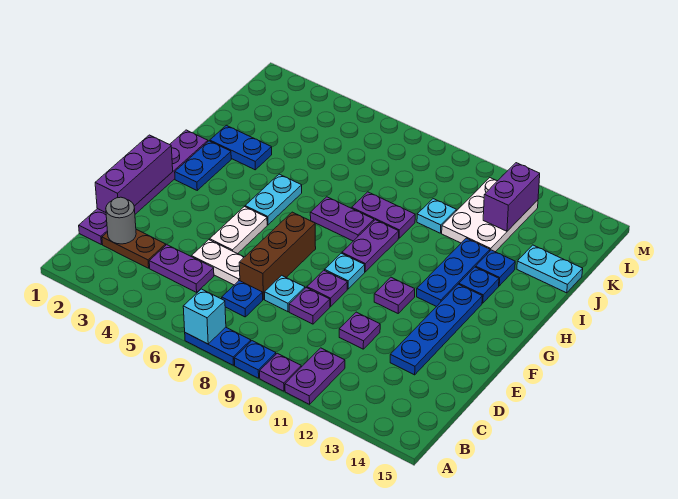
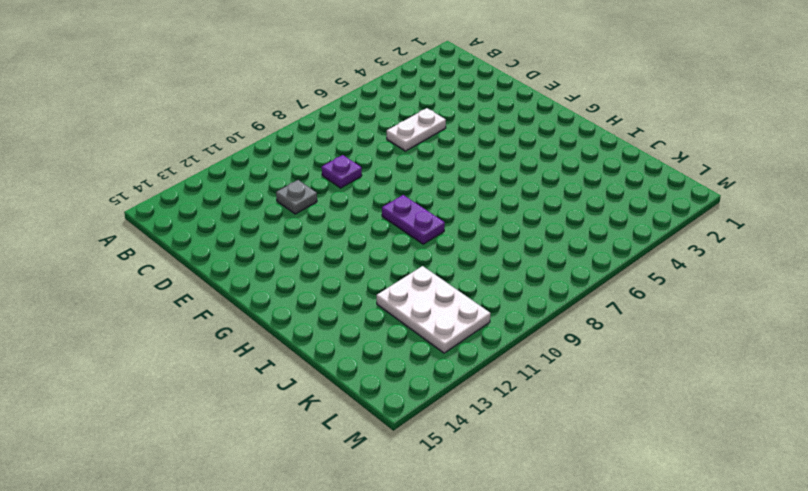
grey plate D11 level 1 -> purple plate D11 level 1
none -> blue plate A7:A8 level 1
none -> blue plate A9 level 1
none -> purple plate A10 level 1
none -> purple plate A11:B11 level 1

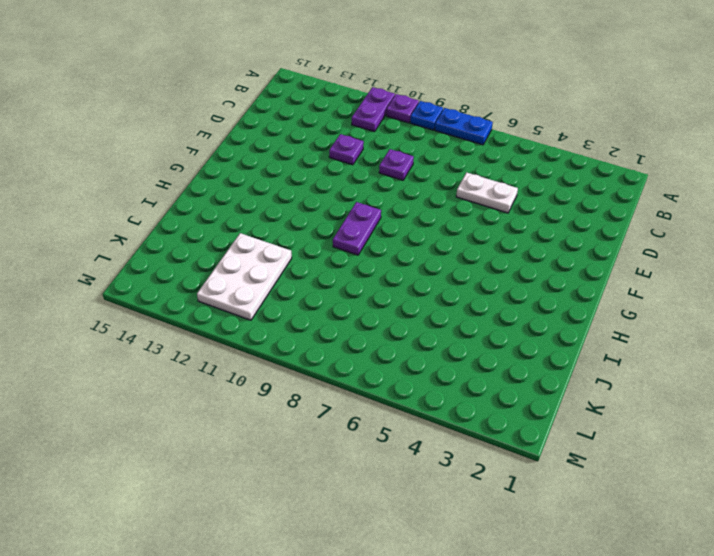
none -> purple plate C1:H1 level 1
none -> brown plate C2:C3 level 1
none -> purple plate C4:C5 level 1
none -> blue plate C7 level 1

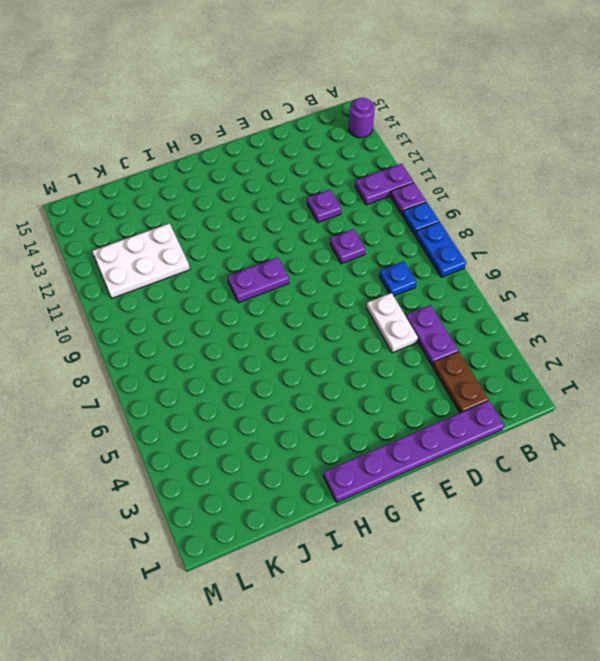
purple round brick A14 level 1 -> none
none -> brown brick D7:F7 level 1
none -> cyan plate D8 level 1
none -> blue plate D13:G13 level 1
none -> white plate E5:F5 level 1

